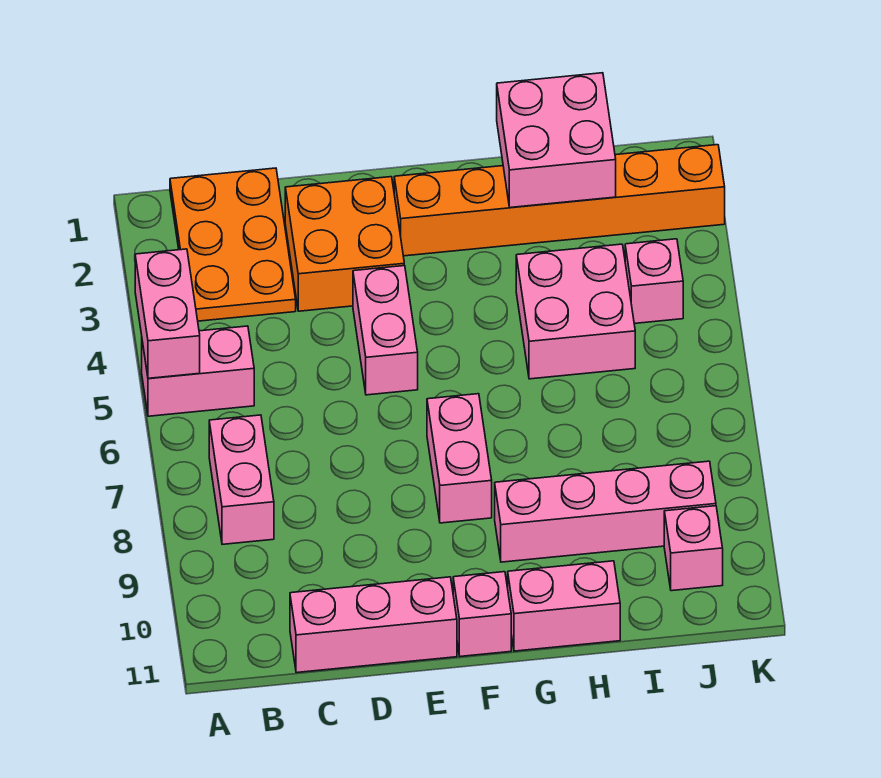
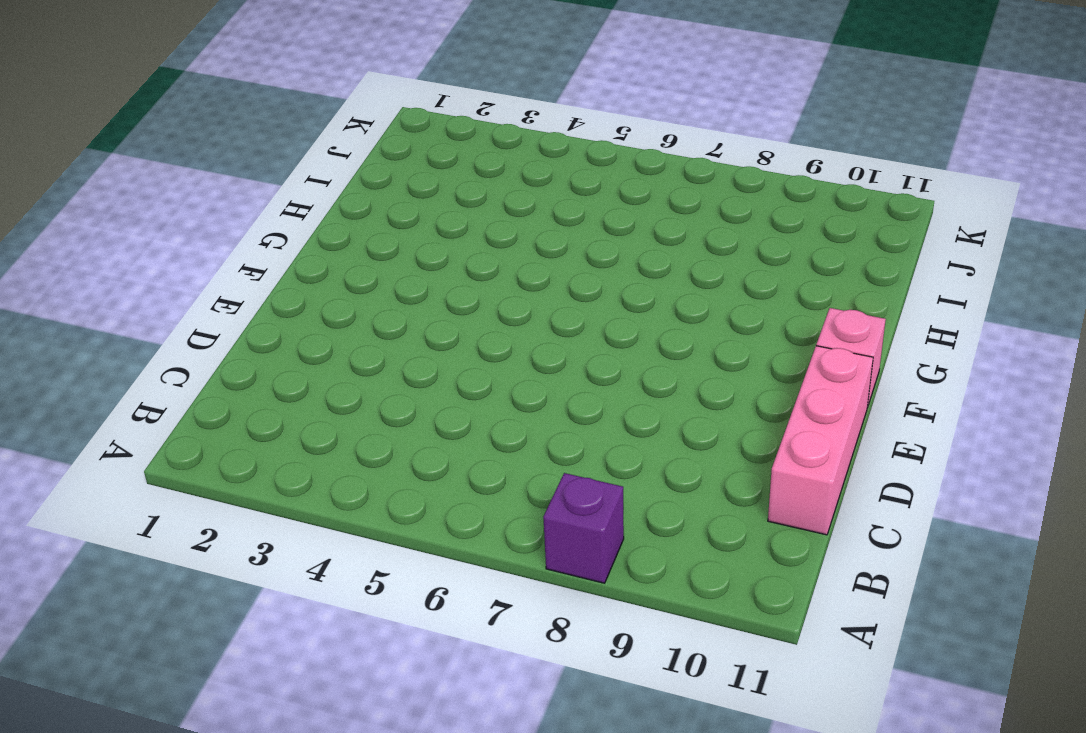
purple brick A8 level 1 -> none
none -> pink brick A5:B5 level 1
none -> orange plate B1:C3 level 1
none -> pink brick B7:B8 level 1

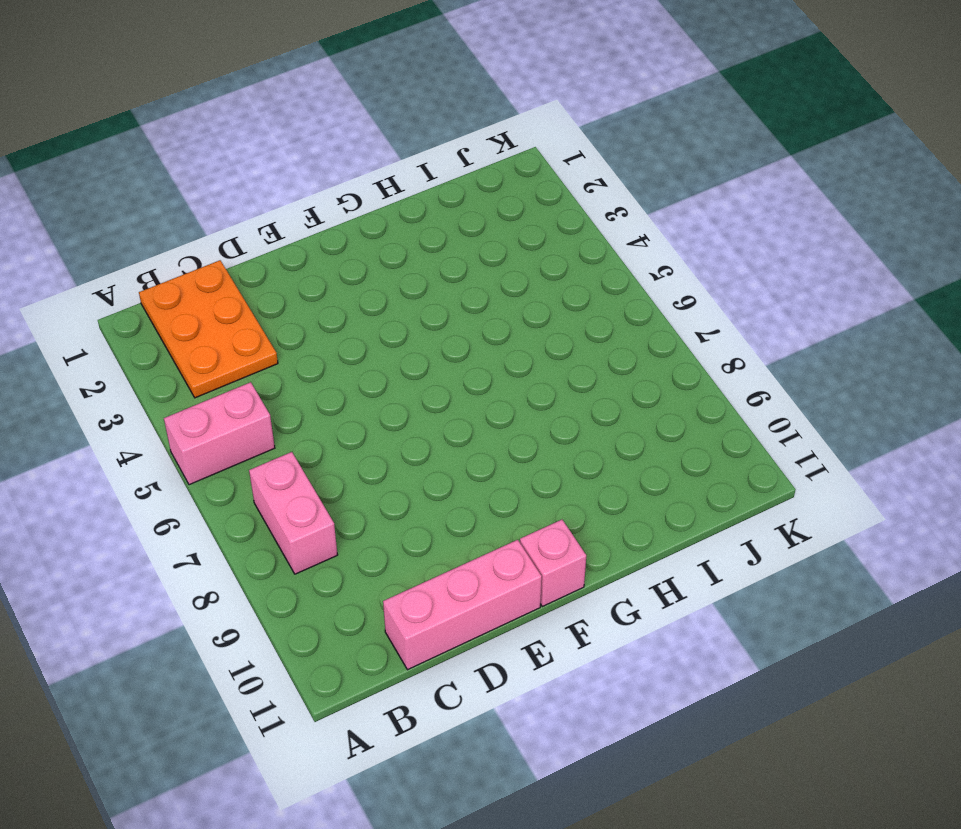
none -> orange brick D2:E3 level 1
none -> pink brick E4:E5 level 1
none -> orange brick F2:K2 level 1

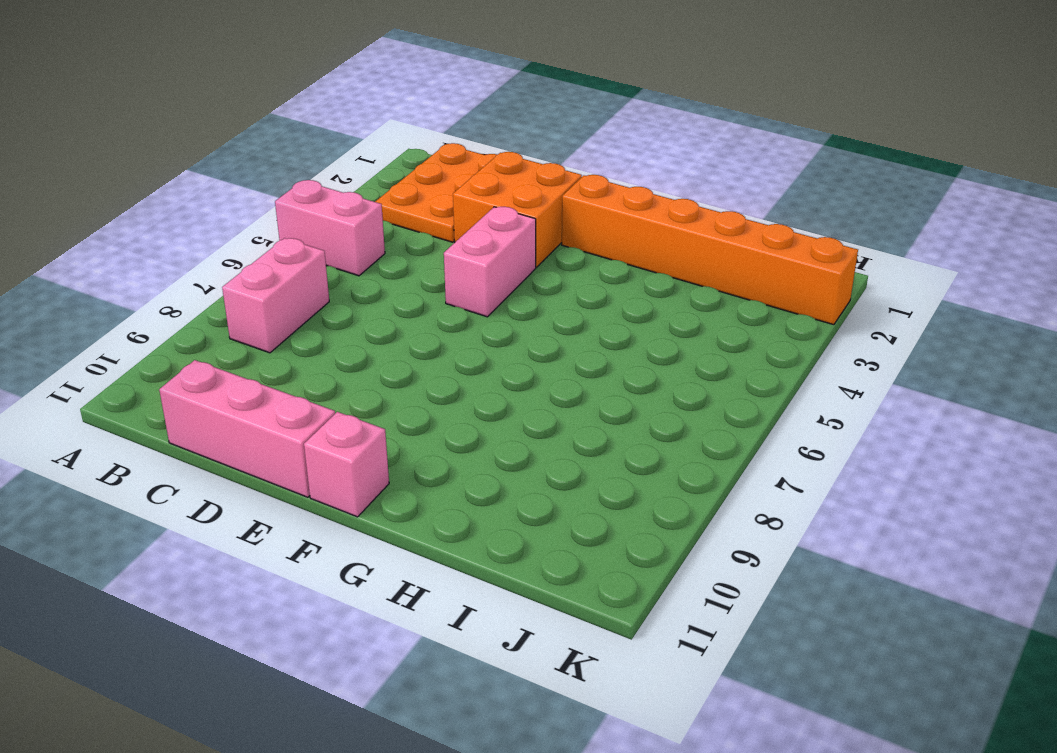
none -> pink brick F7:F8 level 1
none -> pink brick G9:J9 level 1
none -> pink brick G11:H11 level 1

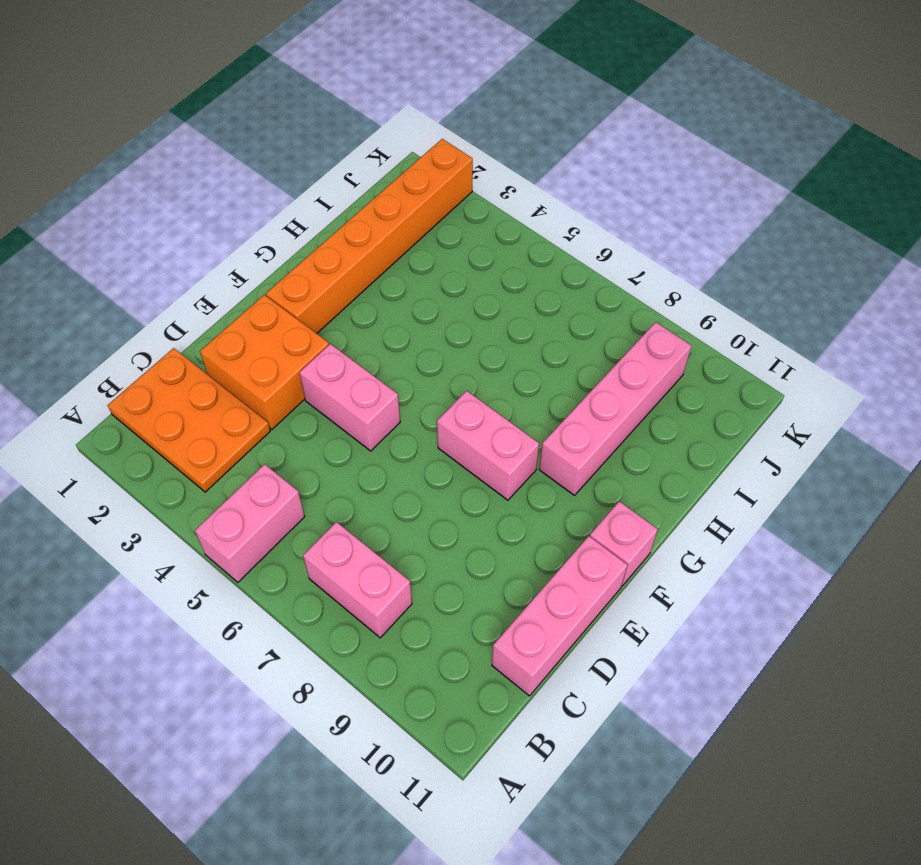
none -> pink brick G11:H11 level 1
none -> pink brick H4:I5 level 1
none -> pink brick J4 level 1

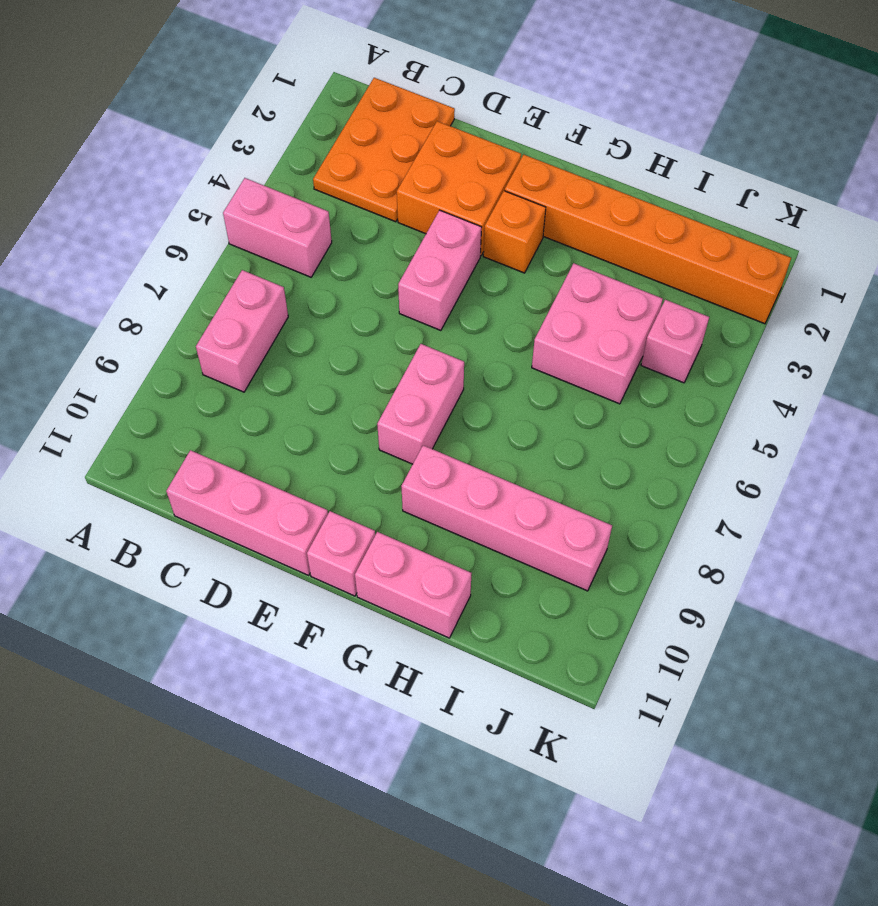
orange brick F3 level 1 -> none
none -> pink brick J10 level 1
none -> pink brick A4:A5 level 2
none -> pink brick H1:I2 level 2

